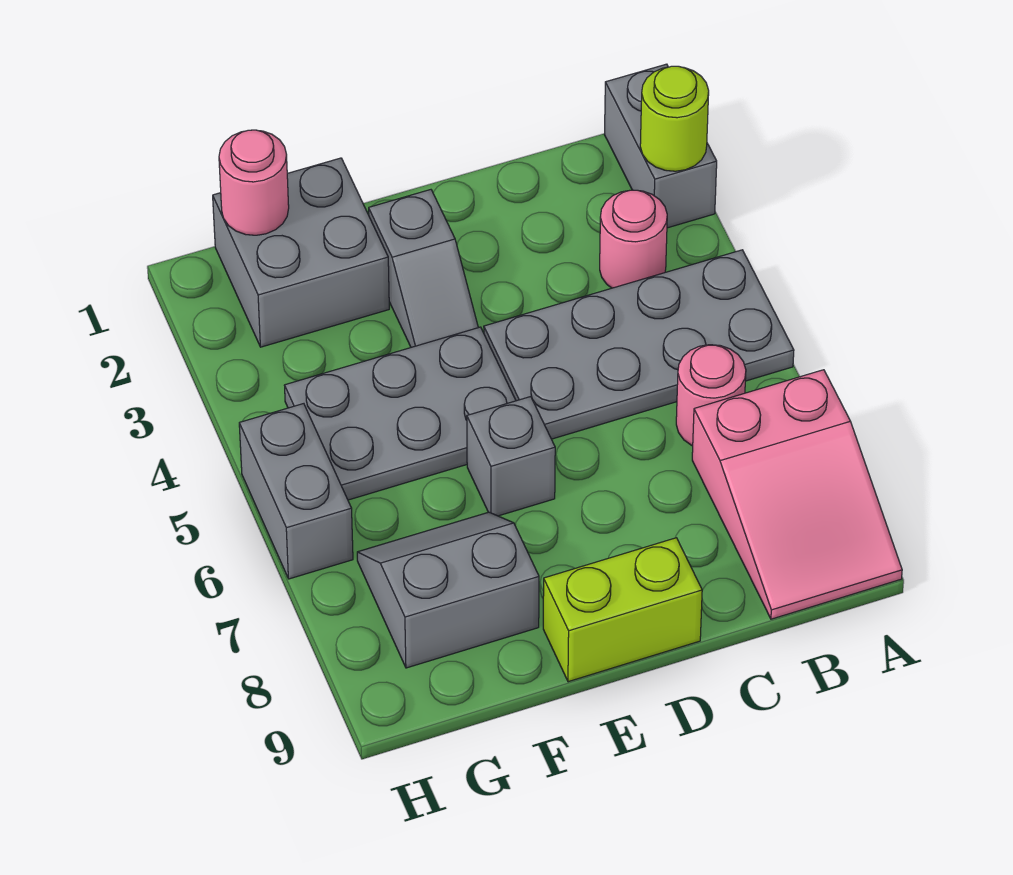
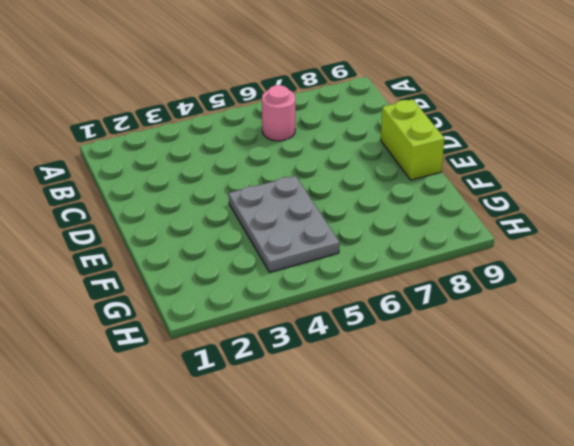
none -> grey brick A1:A2 level 1
none -> grey plate A4:D5 level 1
none -> pink slope A7:B9 level 1 top 7

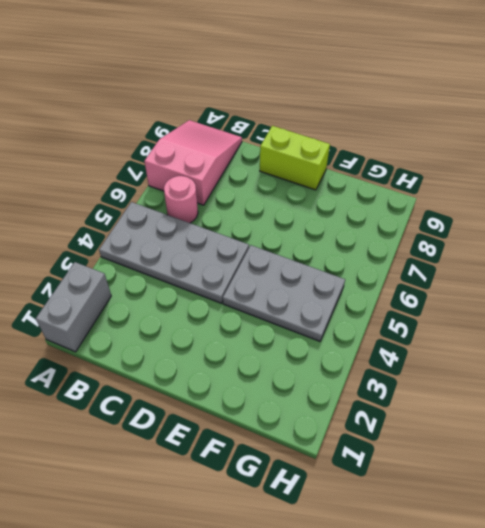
none -> pink round brick B3 level 1
none -> grey slope E2:E3 level 1 top 2
none -> grey brick E6 level 1

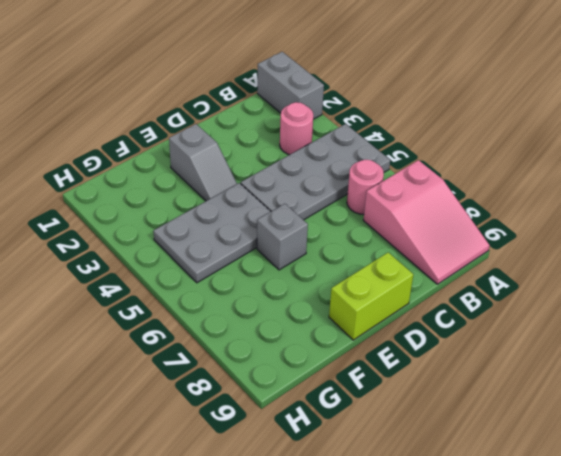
none -> grey brick F1:G2 level 1
none -> grey slope F7:G8 level 1 top 8
none -> grey brick H5:H6 level 1

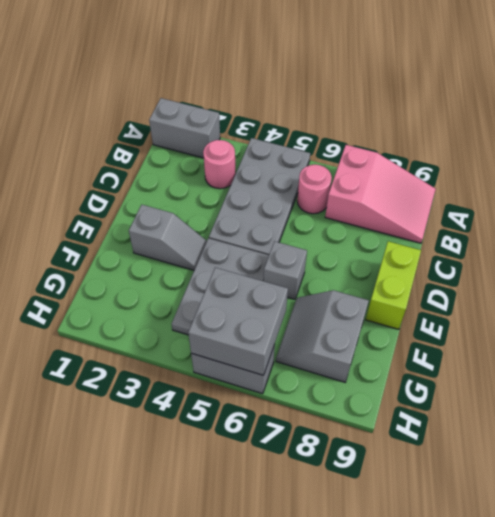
grey brick G5:H6 level 2 -> grey brick F1:G2 level 1
none -> lime round brick A2 level 2
none -> pink round brick G1 level 2

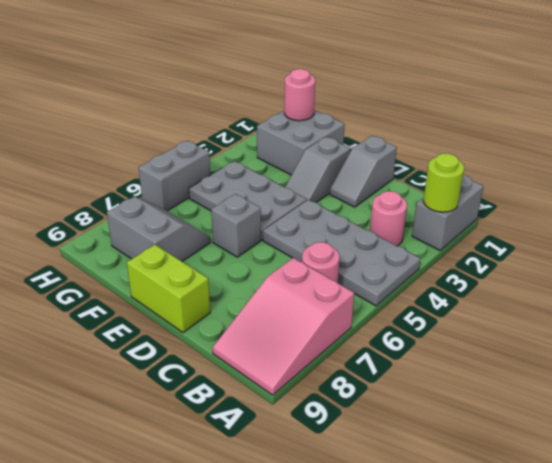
grey slope D1:D2 level 1 top 1 -> none

